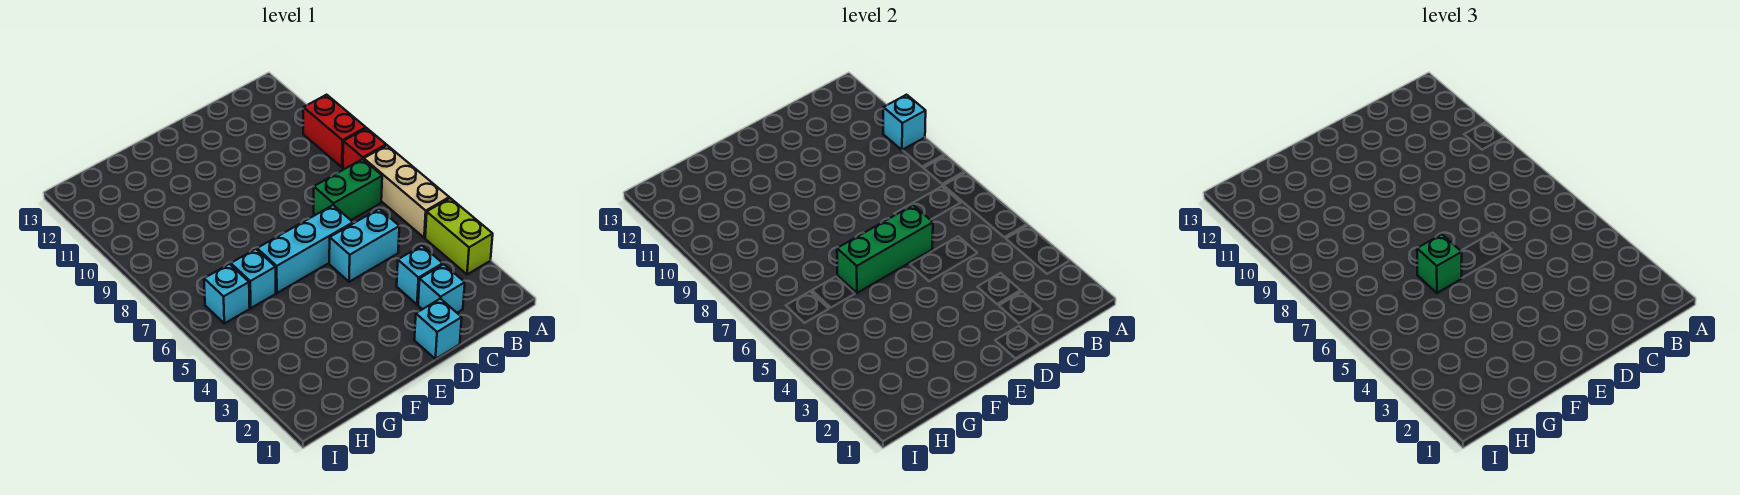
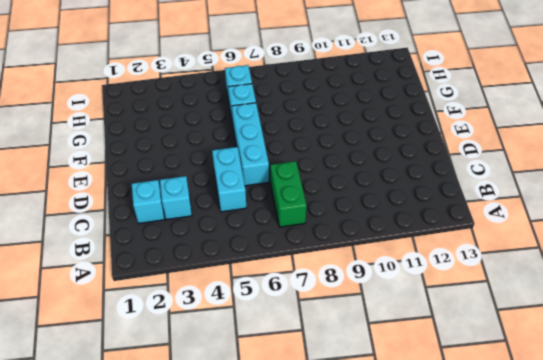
none -> lime brick A3:A4 level 1
none -> tan brick A5:A7 level 1
none -> red brick A8 level 1

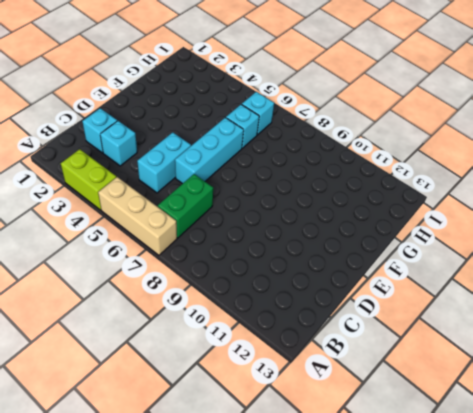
none -> red brick A8 level 1
none -> red brick A9:A10 level 1
none -> cyan brick D1 level 1

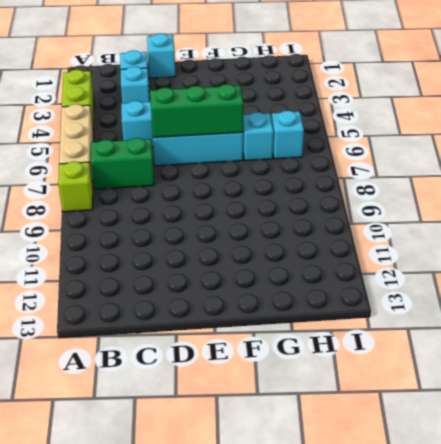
lime brick A8 level 1 -> red brick A8 level 1
none -> red brick A9:A10 level 1
none -> cyan brick A10 level 2
none -> green brick F6 level 3

